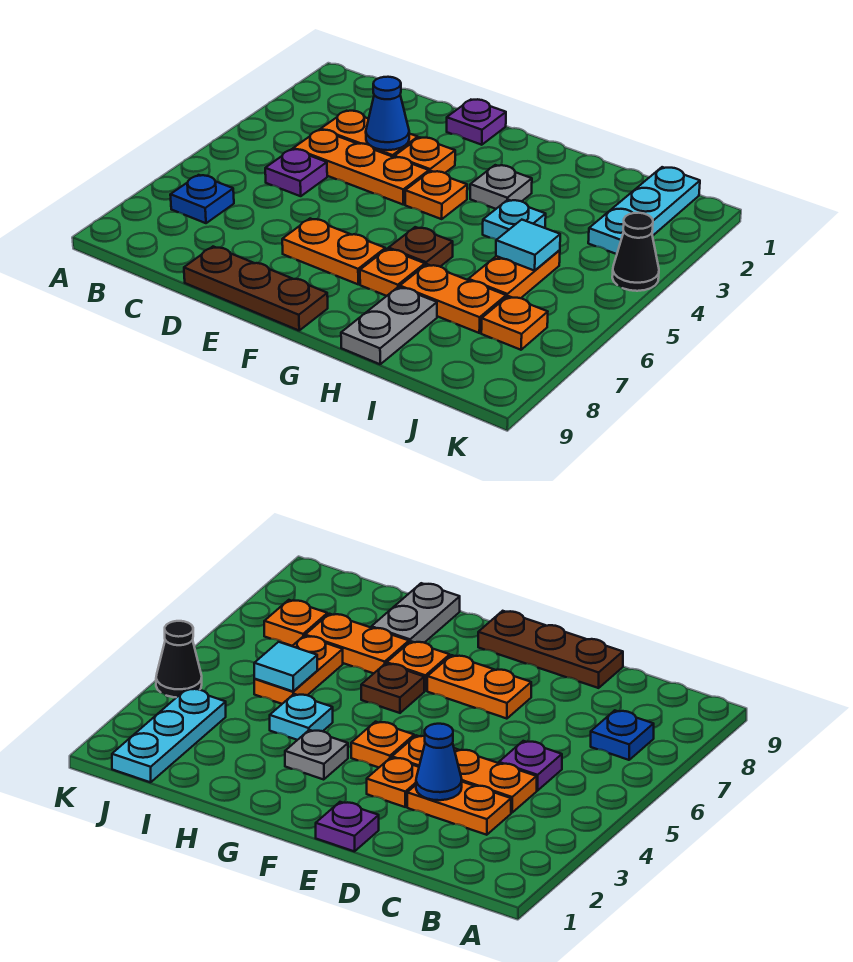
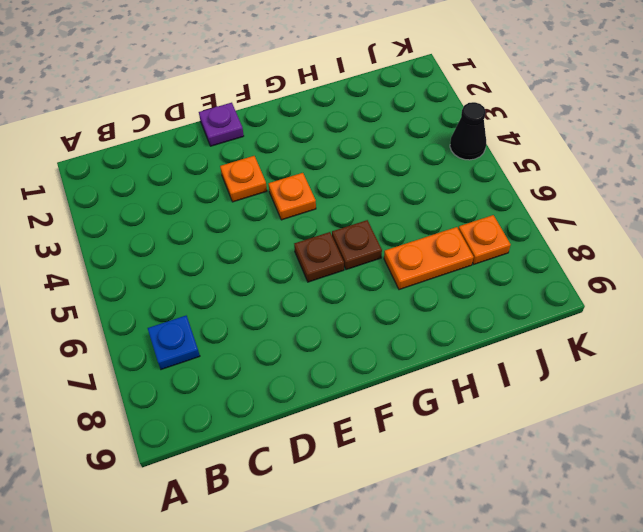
brown plate F6 level 1 -> none
none -> orange plate C3:D3 level 1
none -> orange plate C4:E4 level 1
none -> purple plate C5 level 1

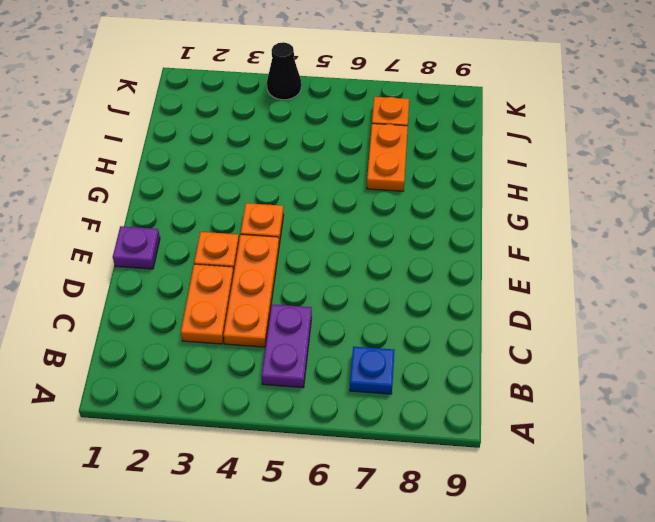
purple plate B5:C5 level 1 -> purple plate C5 level 1
none -> brown plate D9:F9 level 1
none -> orange plate E7:F7 level 1
none -> grey plate G3 level 1

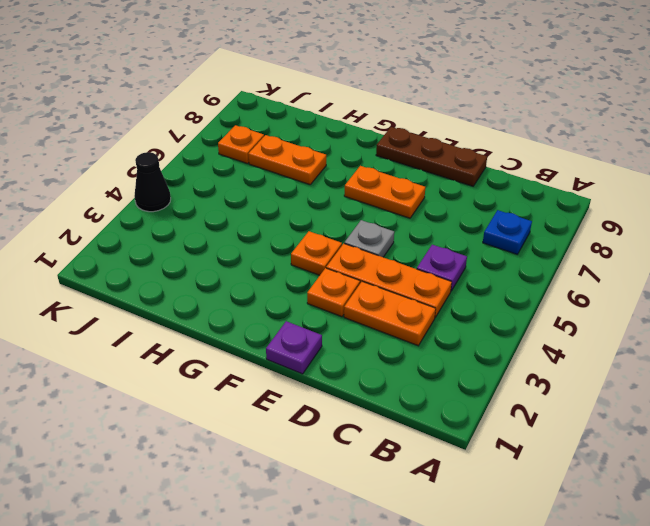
grey plate E5 level 1 -> grey plate G3 level 1
none -> brown plate G6 level 1
none -> orange plate G7 level 1
none -> cyan plate H4 level 1

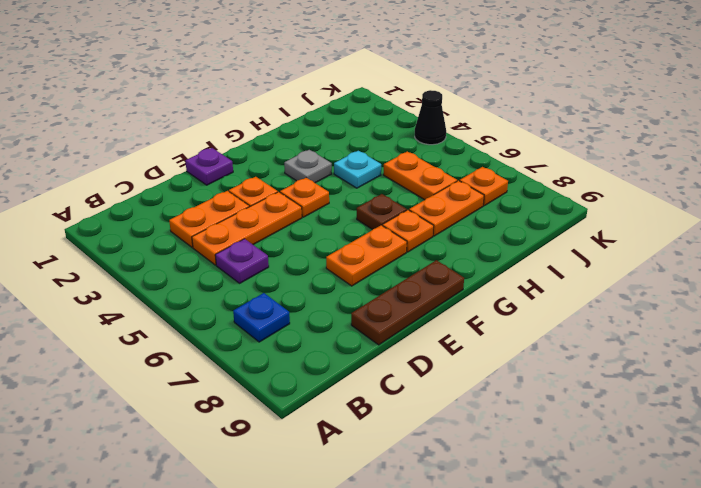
none -> grey plate H8:H9 level 1
none -> cyan plate J1:J3 level 1
none -> blue cone D3 level 2

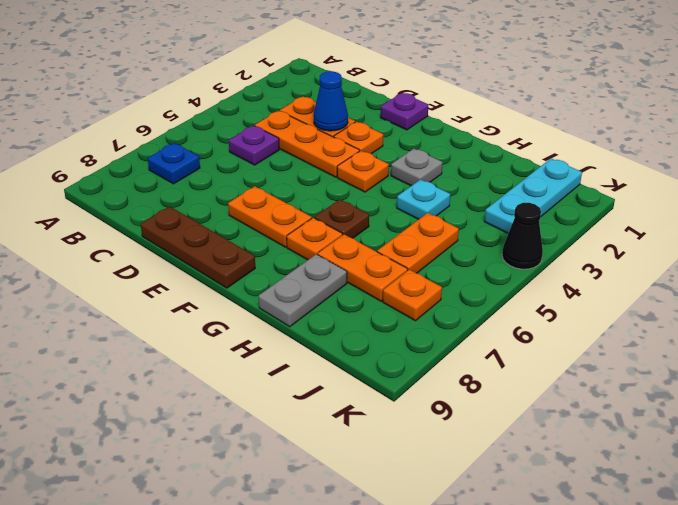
none -> cyan tile I5 level 2

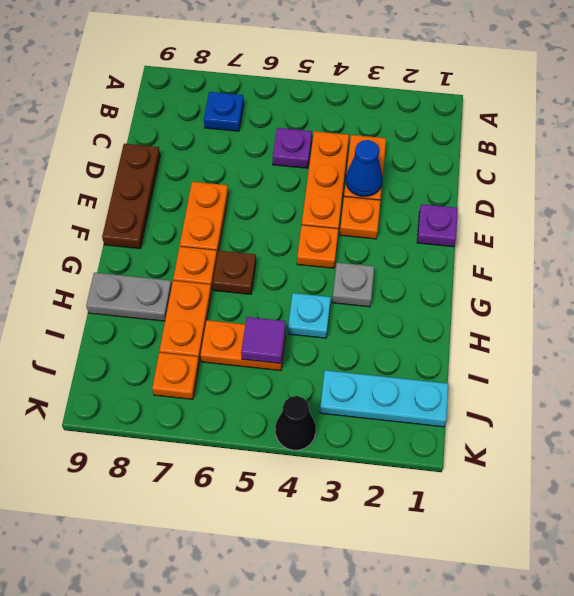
purple tile I5 level 2 -> cyan tile I5 level 2

